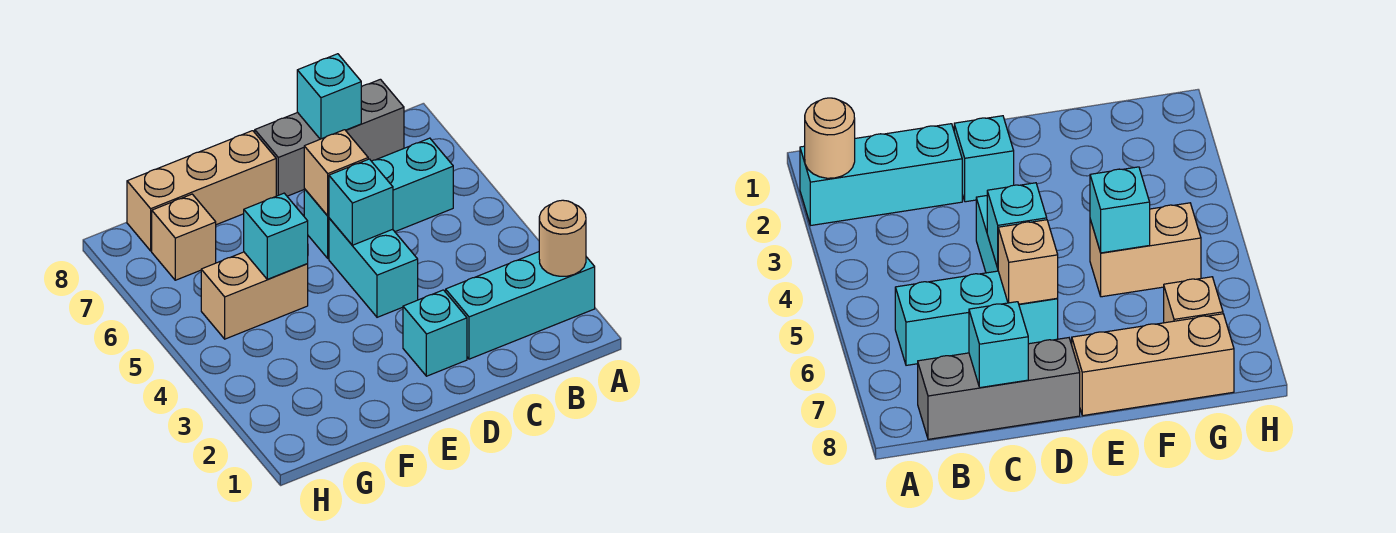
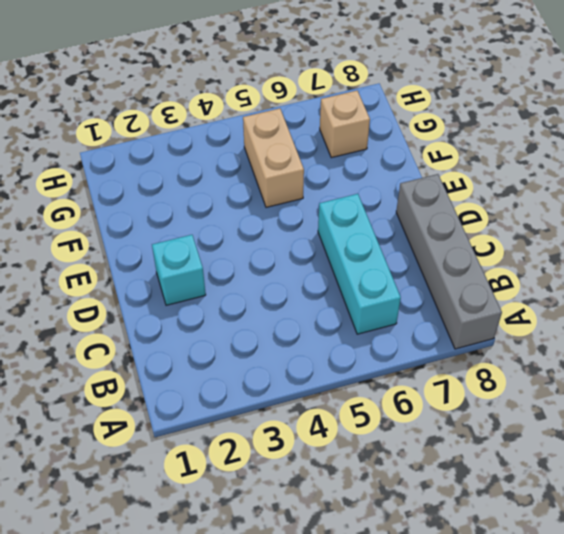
grey brick A8:D8 level 1 -> grey brick B8:D8 level 1
none -> cyan brick A2:C2 level 1
none -> cyan brick D4:D5 level 1
none -> tan brick E8:G8 level 1

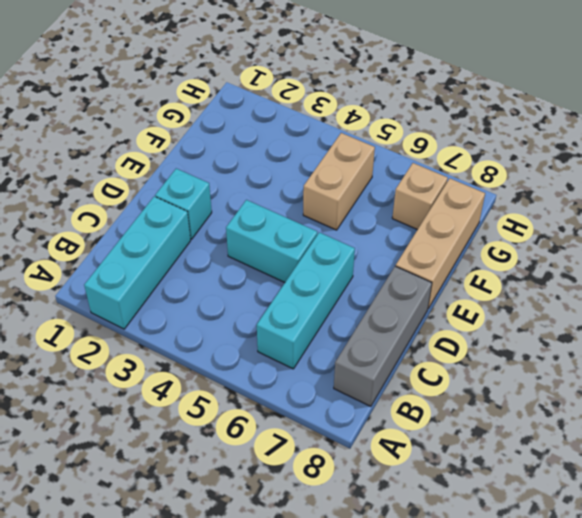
none -> tan round brick A2 level 2
none -> cyan brick C8 level 2
none -> cyan brick D5 level 2

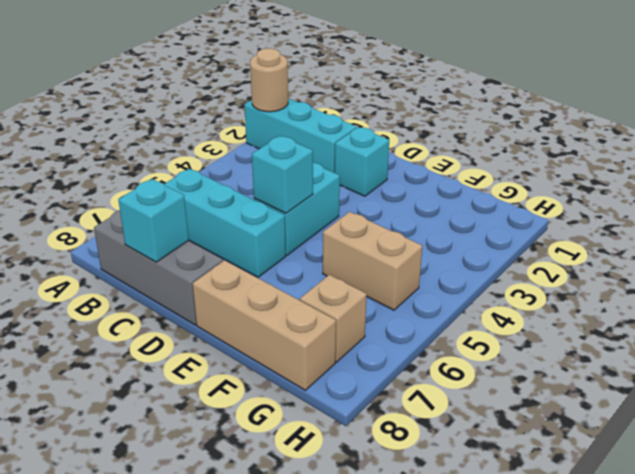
none -> tan brick D6 level 2
none -> cyan brick F5 level 2

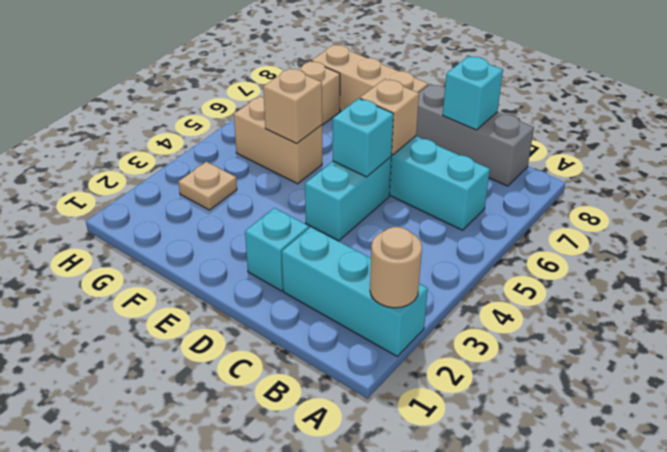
tan brick F5 level 2 -> cyan brick F5 level 2
tan plate G3 level 1 -> none

